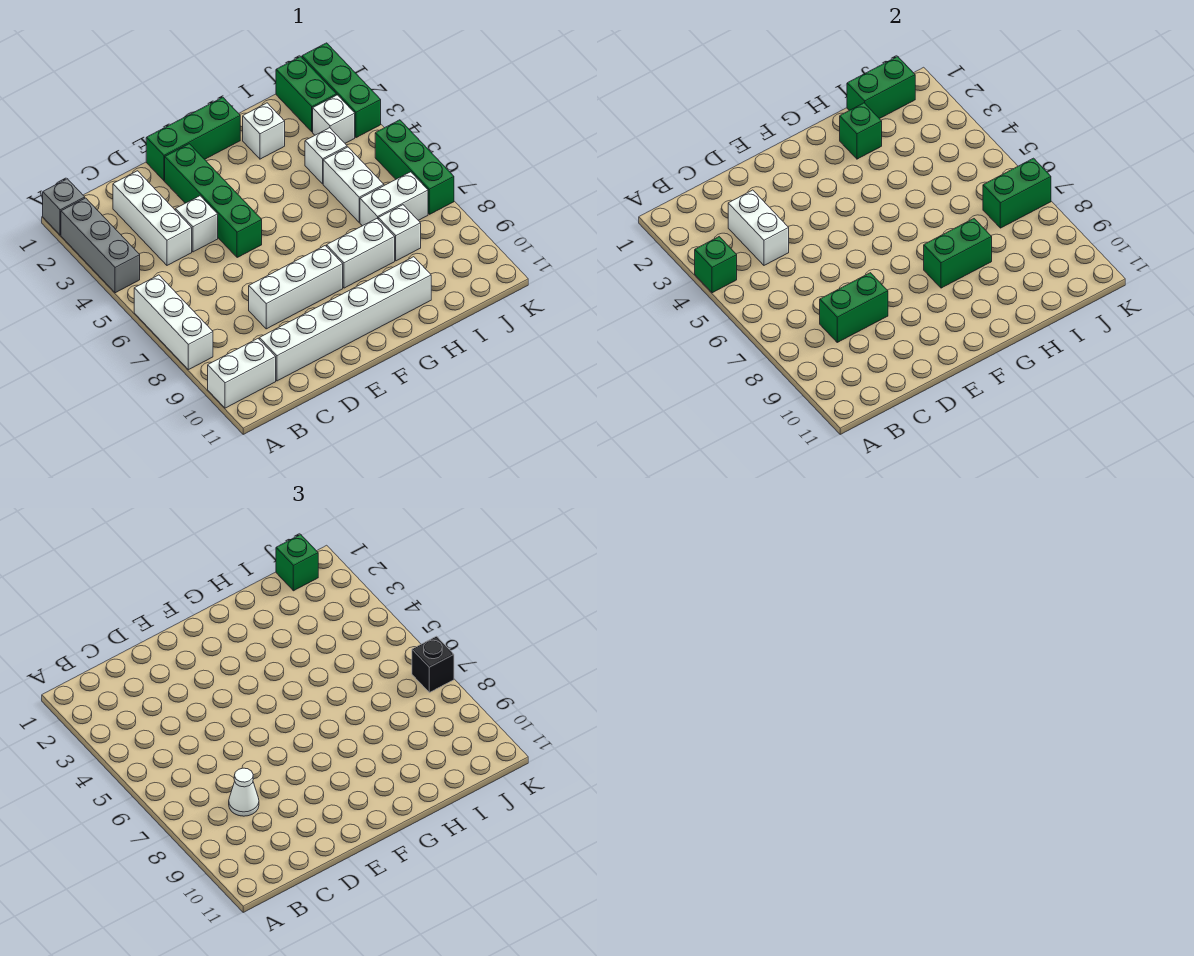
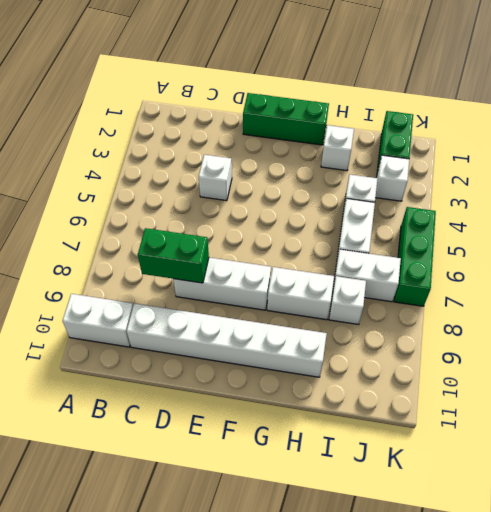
none -> grey brick A1 level 1
none -> grey brick A2:A4 level 1
none -> white brick A6:A8 level 1
none -> white brick C2:C4 level 1

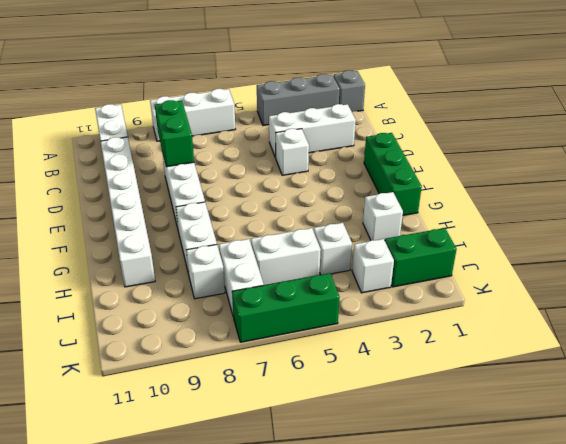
none -> green brick E2:E5 level 1
none -> green brick K1:K3 level 1
none -> green brick A4 level 2
none -> white brick C3:C4 level 2

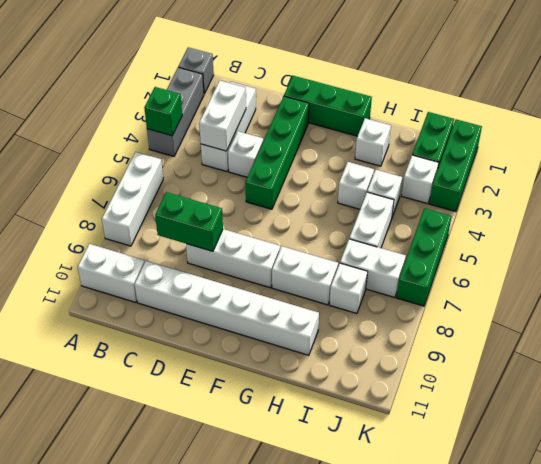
white brick H4 level 1 -> none
none -> green brick G8:H8 level 2
none -> green brick H2 level 2
none -> green brick I1:J1 level 2
none -> green brick J7:K7 level 2

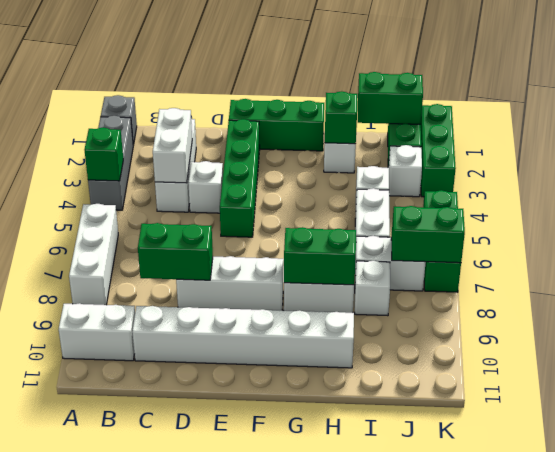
none -> white cone C8 level 3
none -> green brick J1 level 3
none -> black brick K7 level 3

